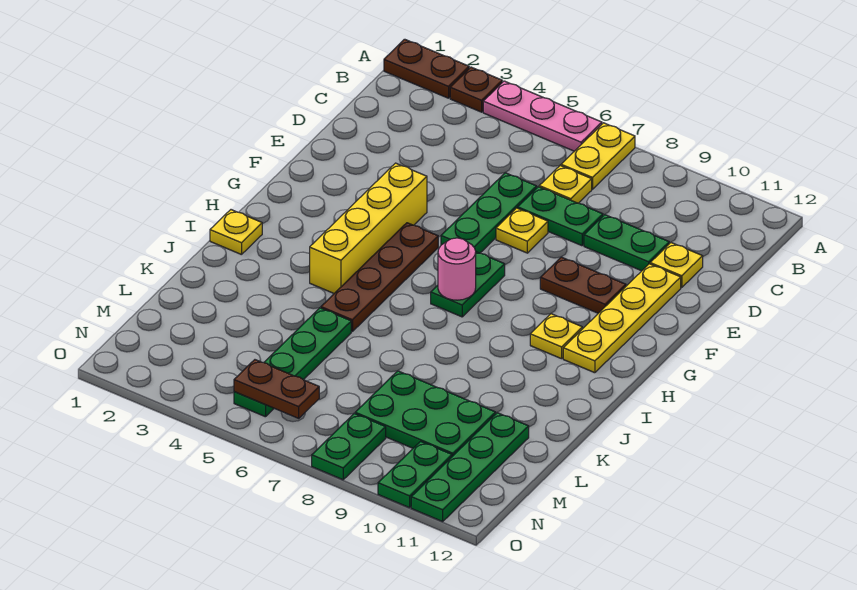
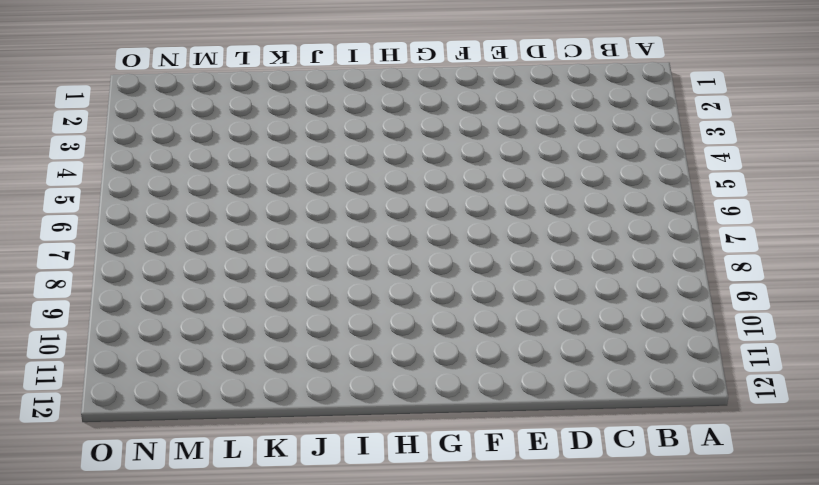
none -> brown plate A1:A2 level 1
none -> brown plate A3 level 1
none -> pink plate A4:A6 level 1

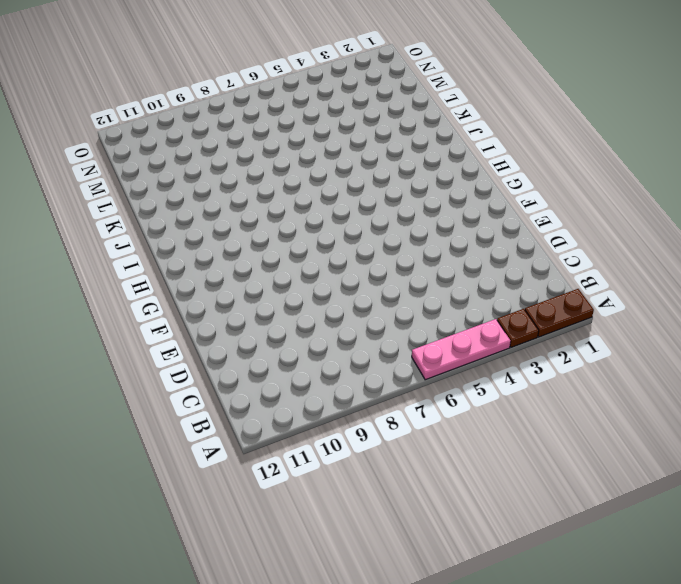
none -> yellow plate A7:B7 level 1
none -> yellow plate C7 level 1
none -> green plate D6:F6 level 1

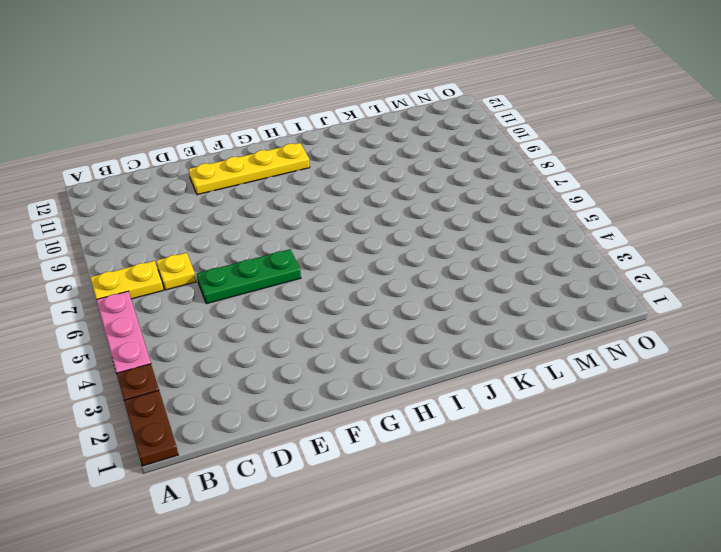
none -> green plate D7:D8 level 1
none -> green plate D9:D10 level 1
none -> yellow plate D11 level 1

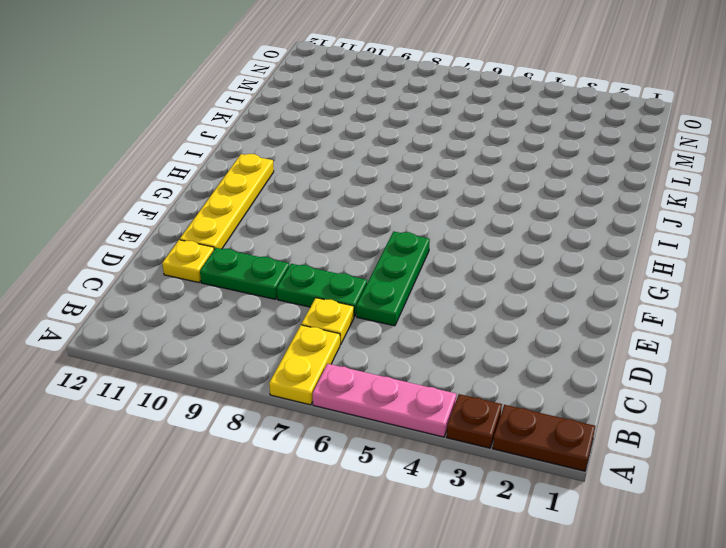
none -> yellow plate E7 level 1
none -> yellow brick F4:I4 level 1
none -> brown plate F9:F10 level 1

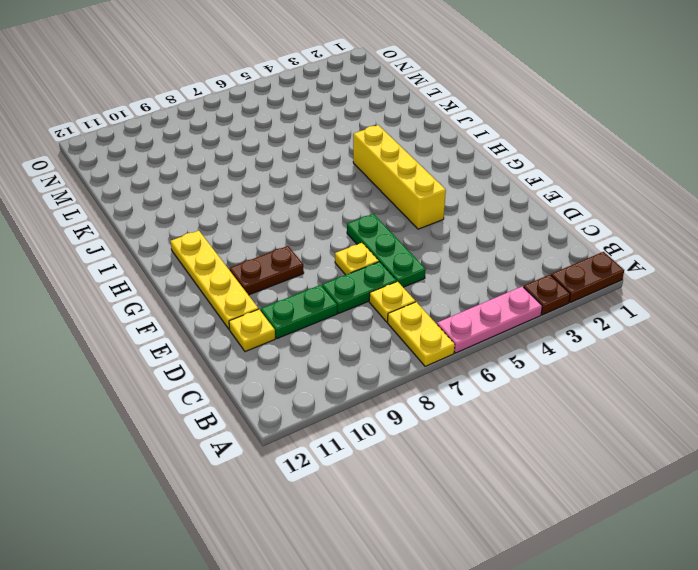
none -> brown plate G5:J5 level 1
none -> green plate G7:H7 level 1
none -> yellow plate H10 level 1

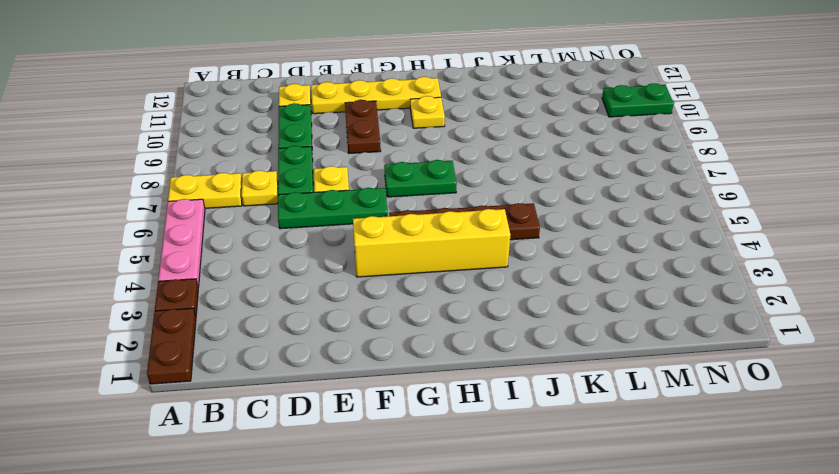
none -> yellow plate I1 level 1
none -> green plate K5:N5 level 1
none -> green plate L8:M10 level 1

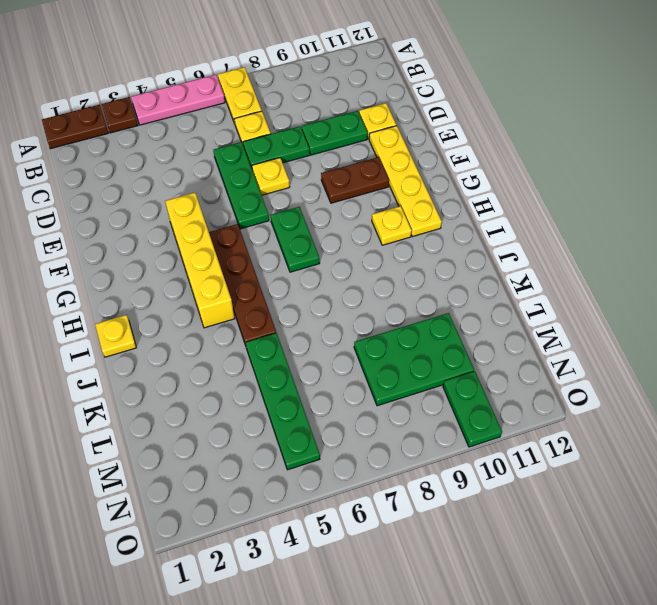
none -> green plate L11:O11 level 1
none -> green plate N8:O8 level 1
none -> pink round brick H7 level 2

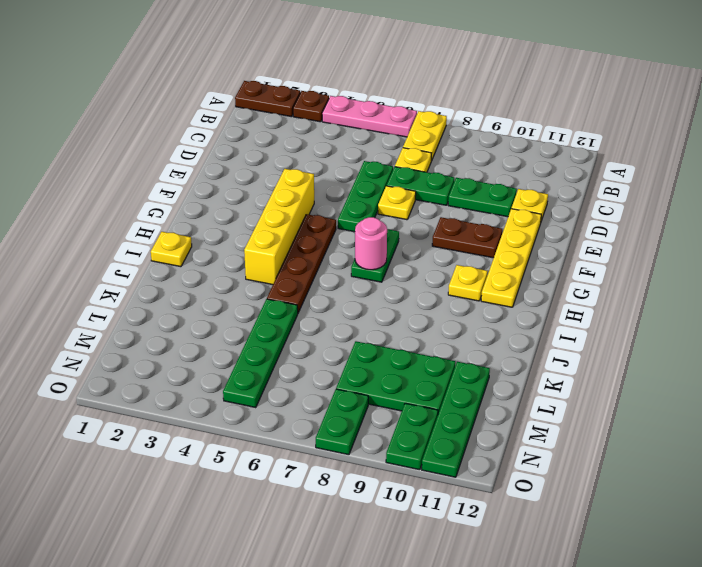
none -> brown plate N5:N6 level 2

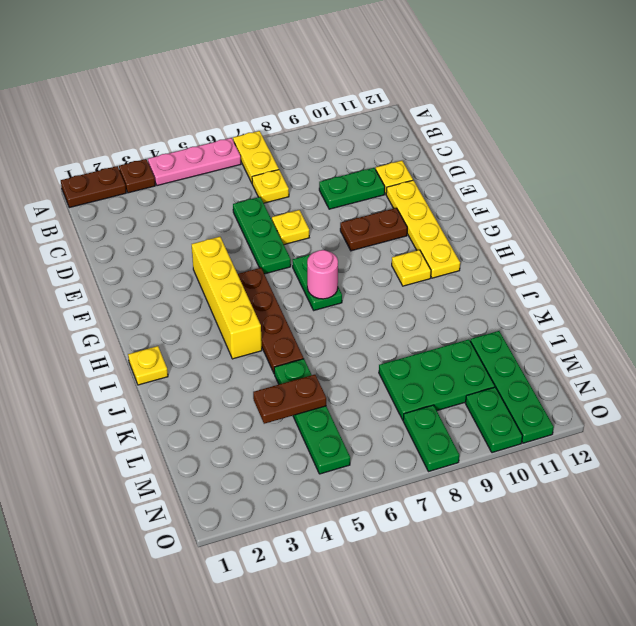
brown plate L4:L5 level 2 -> brown plate N5:N6 level 2
none -> green plate D7:D8 level 1

